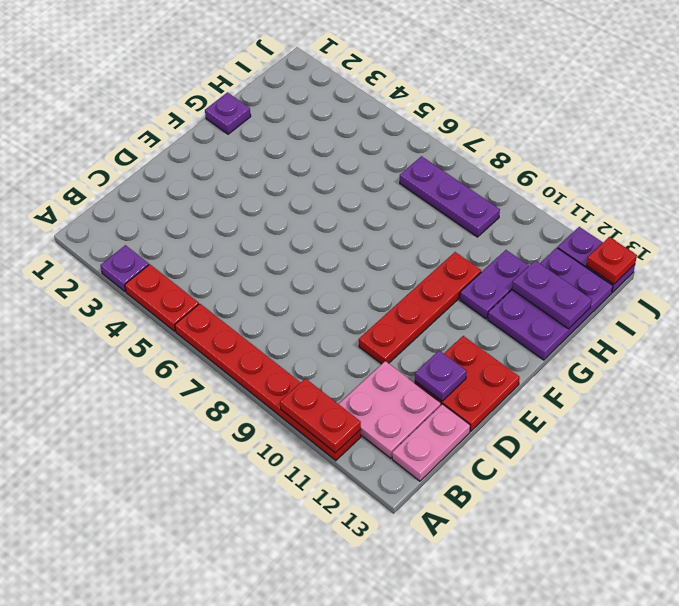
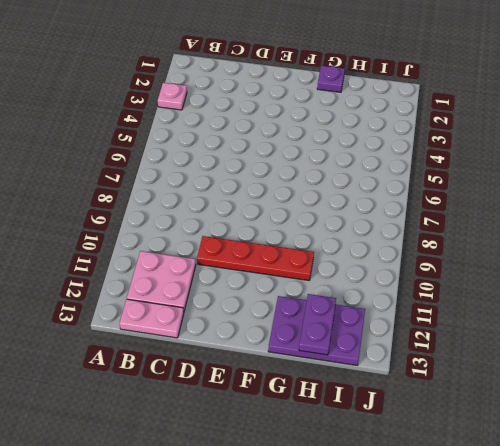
pink plate A3 level 1 -> purple plate A3 level 1
none -> red plate A4:A5 level 1
none -> red plate A6:A11 level 1
none -> red plate D12:E13 level 1

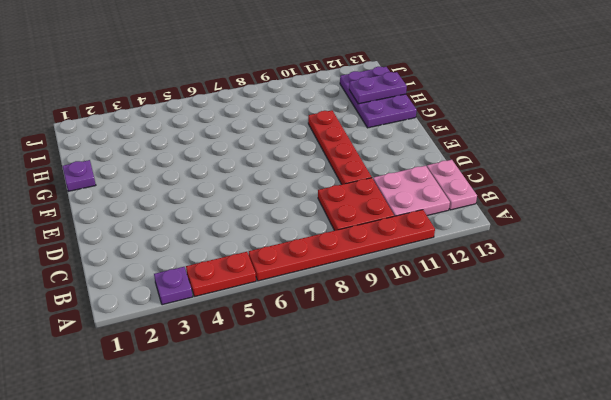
red plate B9:C10 level 1 -> red plate D12:E13 level 1
none -> purple plate G11:H11 level 1
none -> purple plate I7:I9 level 1
none -> purple plate J12:J13 level 1

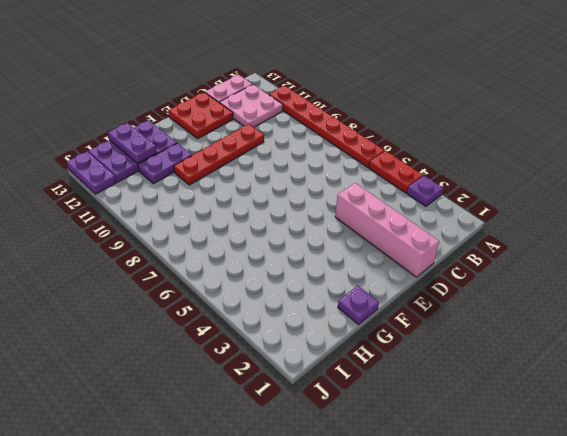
pink brick D1:D4 level 1 -> none
none -> purple plate I7:I9 level 1
none -> red plate A10:A11 level 2
none -> purple plate D12 level 2

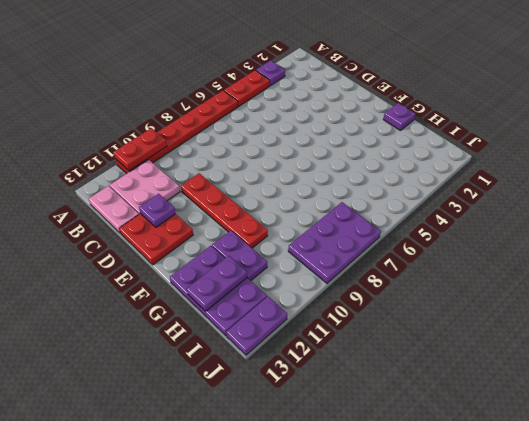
purple plate I7:J9 level 1 -> purple plate I7:I9 level 1
none -> red plate J13 level 2

